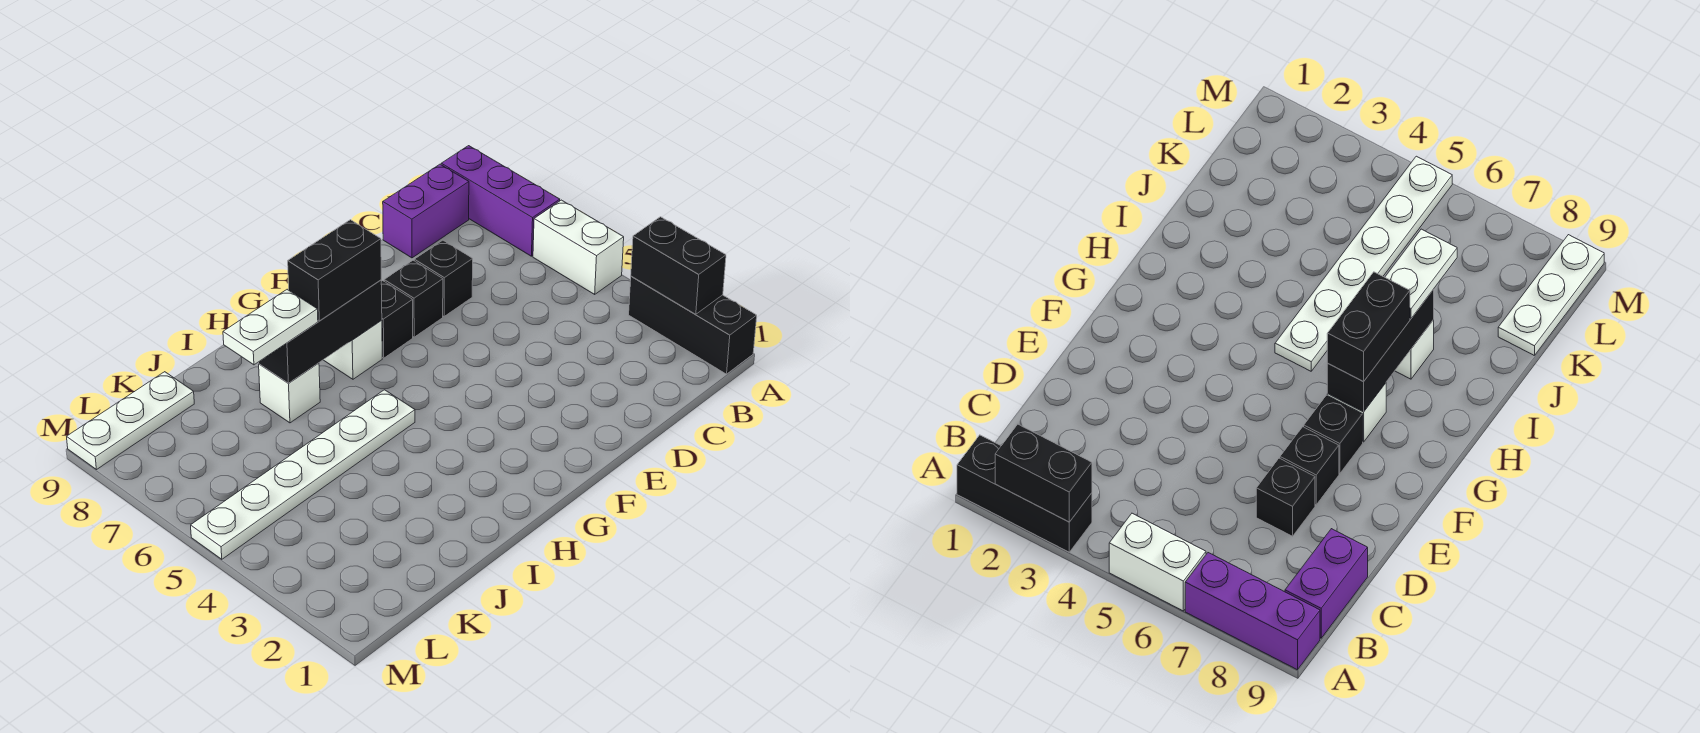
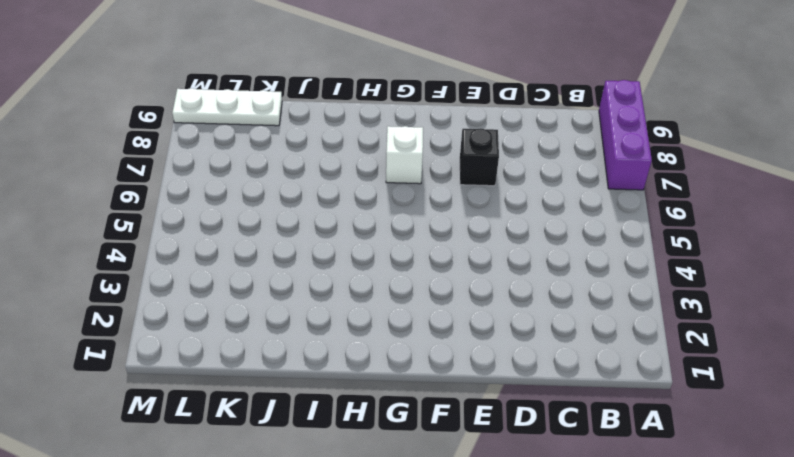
none -> black brick A1:A3 level 1
none -> white brick A5:A6 level 1
none -> purple brick B9:C9 level 1

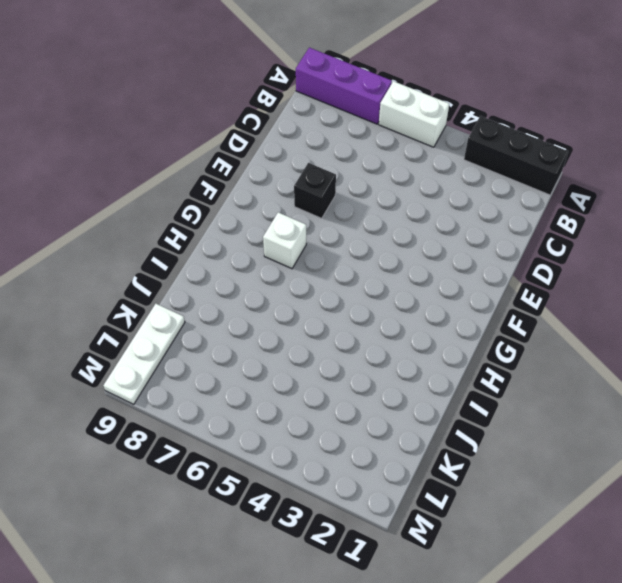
none -> purple brick B9:C9 level 1
none -> black brick D7 level 1
none -> black brick F7 level 1

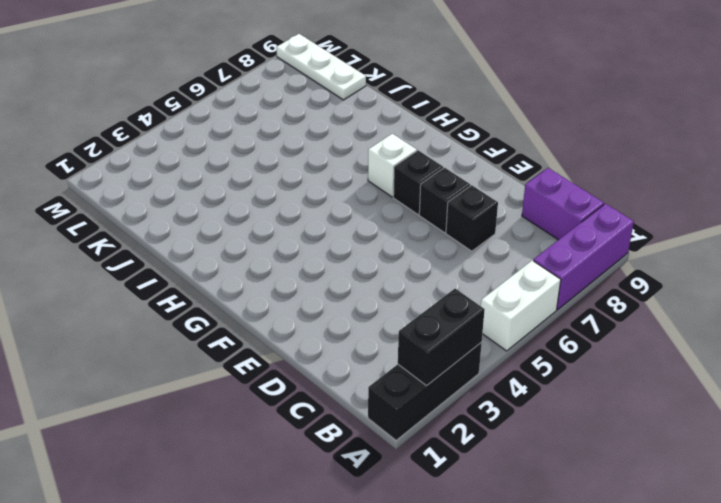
none -> white plate H5:M5 level 1
none -> white brick I7 level 1
none -> black brick G7:I7 level 2

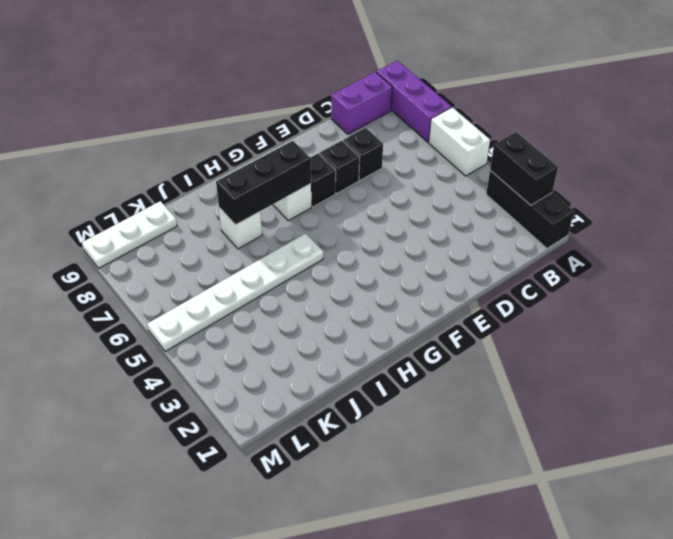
none -> black brick G7:H7 level 3
none -> white plate I7:J7 level 3

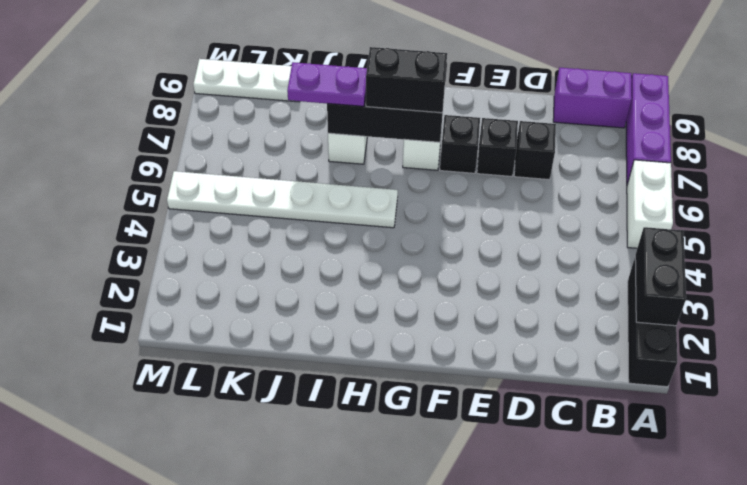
purple plate I7:J7 level 3 -> white plate I7:J7 level 3

